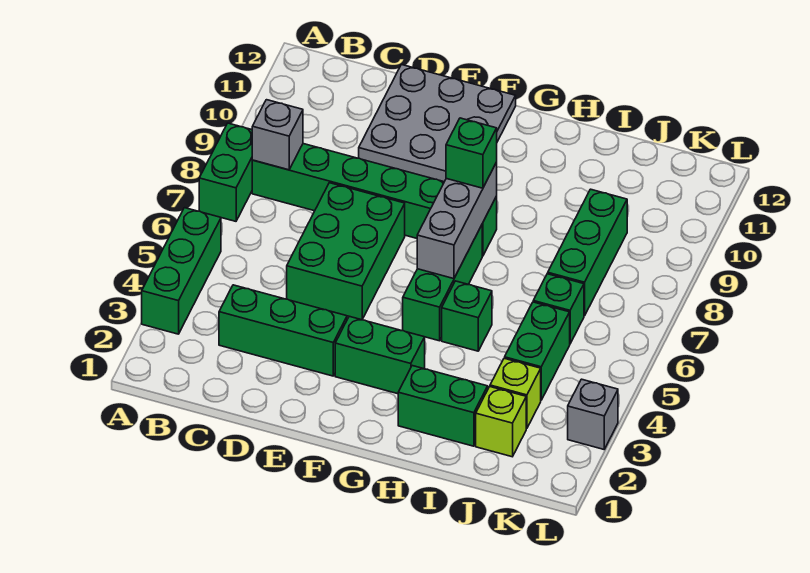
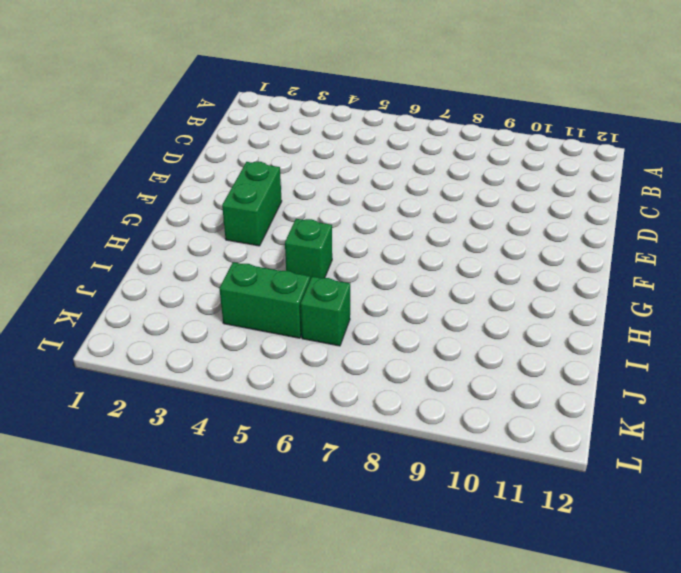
none -> green brick A3:A5 level 1
none -> green brick A7:A8 level 1
none -> green brick B8:G8 level 1

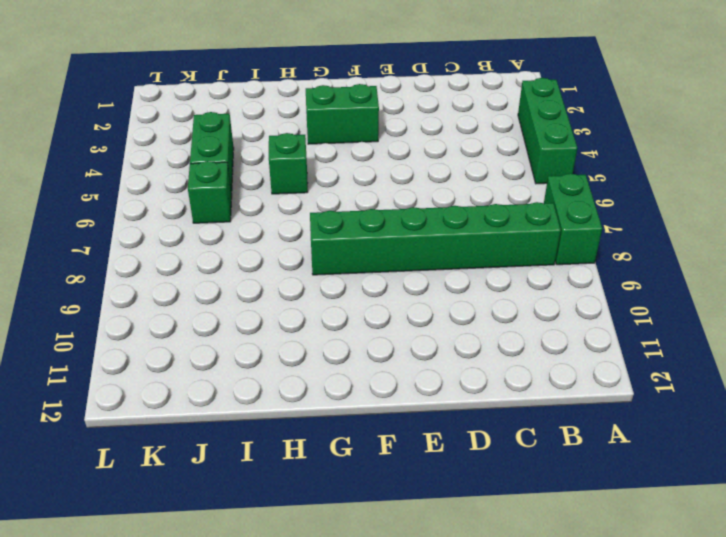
none -> green brick C3:E3 level 1
none -> green brick D5:E7 level 1
none -> grey plate D10:F12 level 1

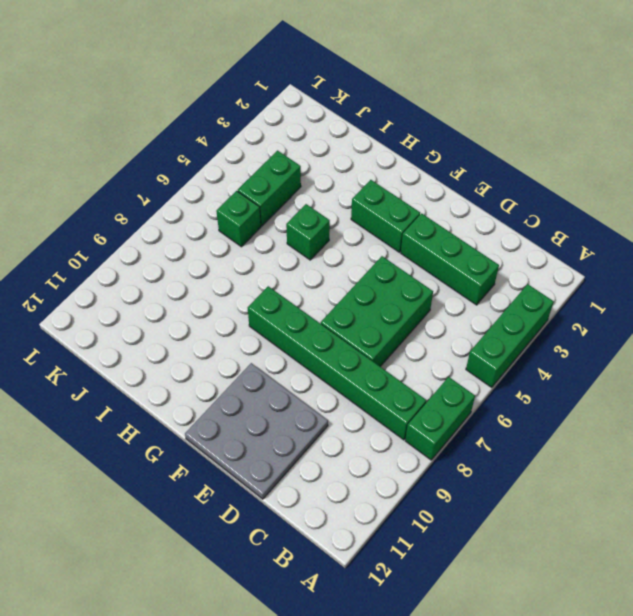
none -> green brick G5:G7 level 1
none -> green brick H2:I2 level 1
none -> lime brick J2 level 1

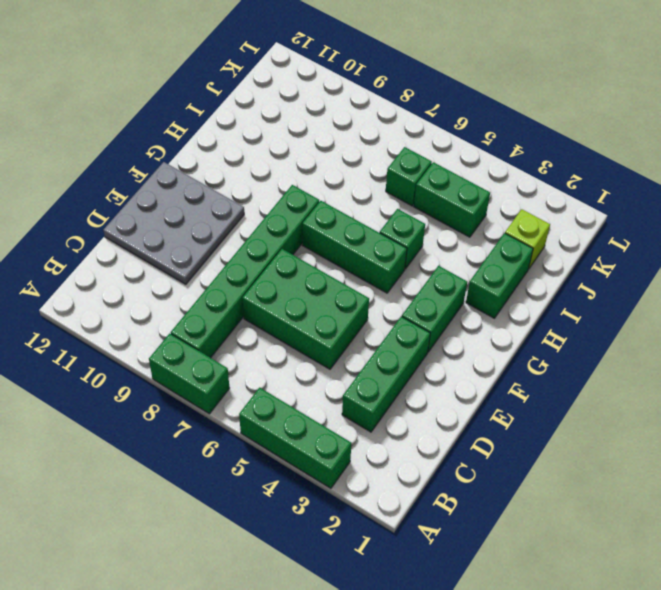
none -> lime brick J3 level 1
none -> green brick J7:J9 level 1
none -> grey brick L3 level 1

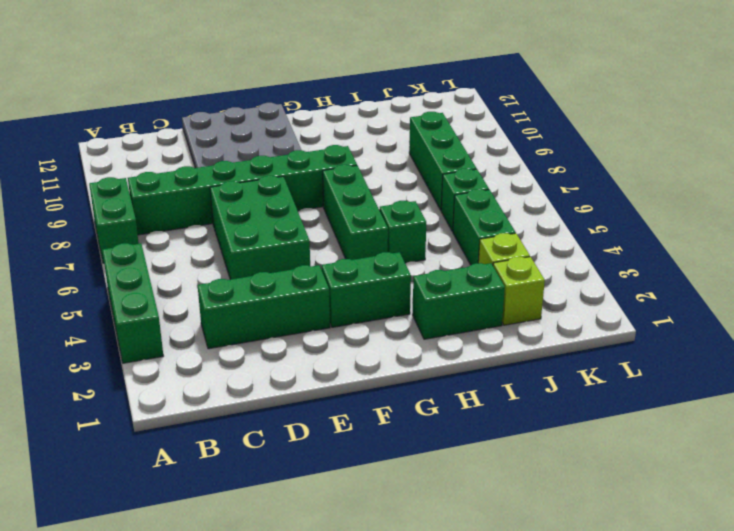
none -> grey brick L3 level 1
none -> grey brick B8 level 2
none -> grey brick G6:G8 level 2

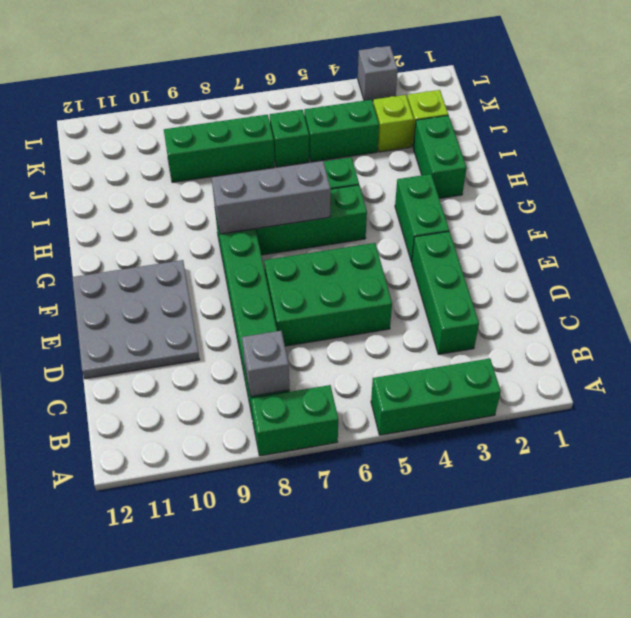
none -> green brick G8 level 3

